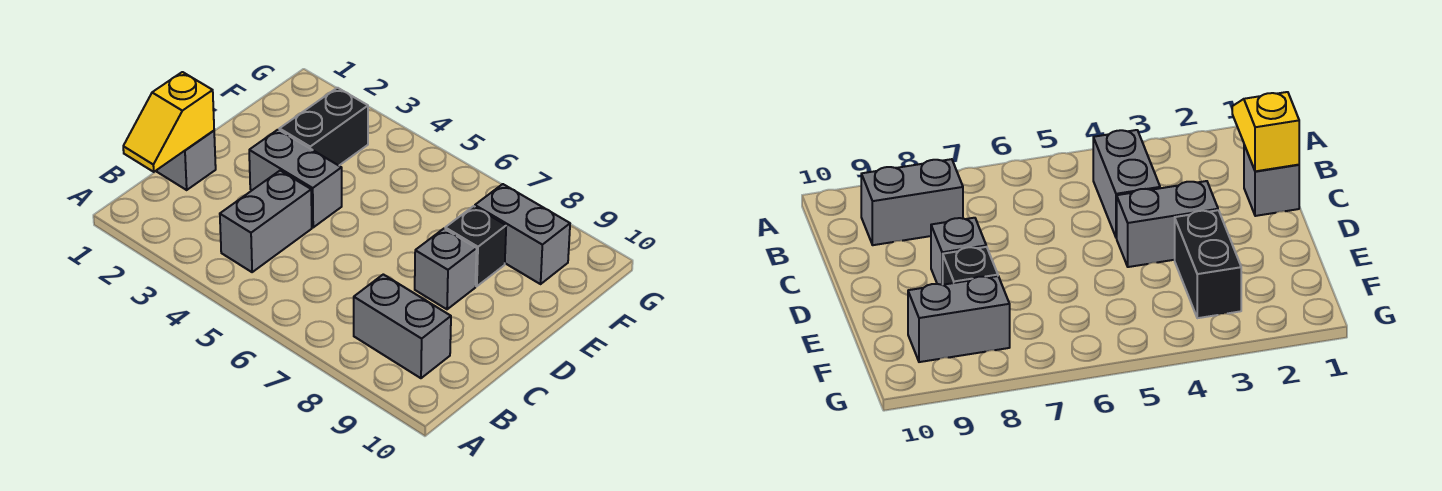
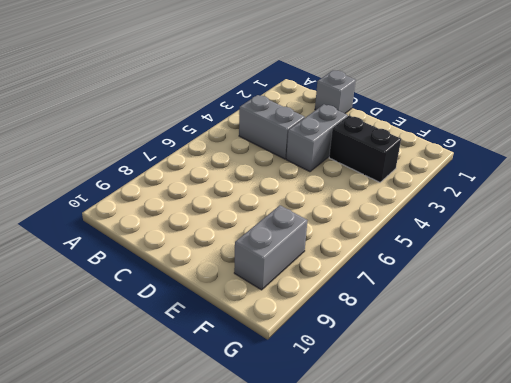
none -> grey brick B8:B9 level 1
none -> grey brick D8 level 1

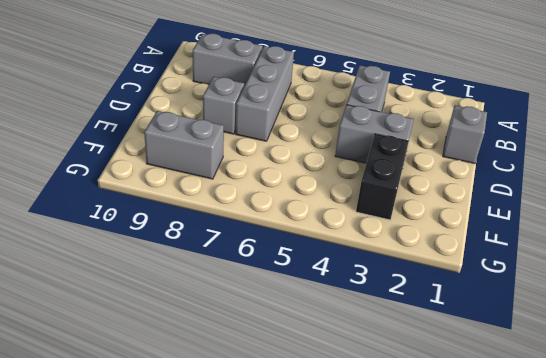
grey brick B7:D7 level 1 -> none
none -> black brick E8 level 1
none -> yellow slope B1:C1 level 2 top C

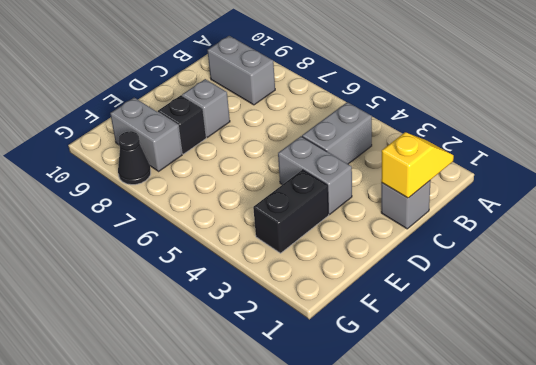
black cone G8 level 1 -> none

